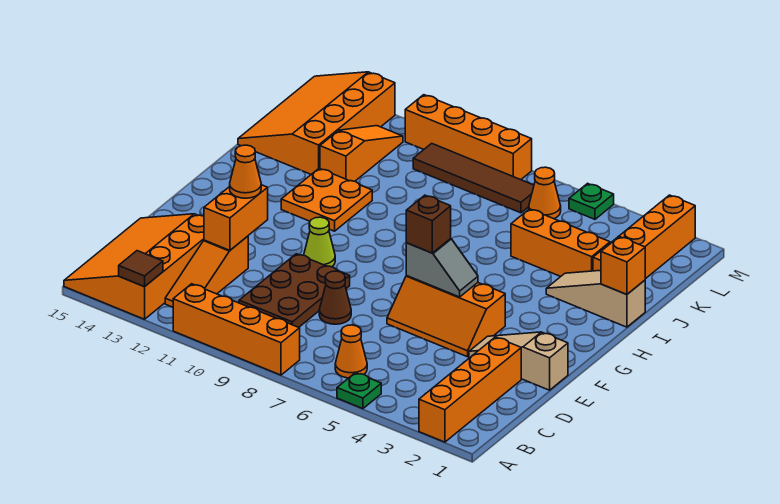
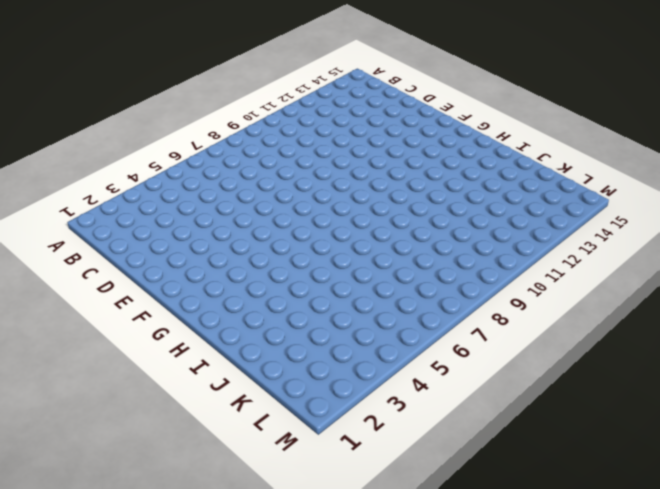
none -> orange brick A2:D2 level 1
none -> green plate A5 level 1
none -> orange brick A8:A11 level 1

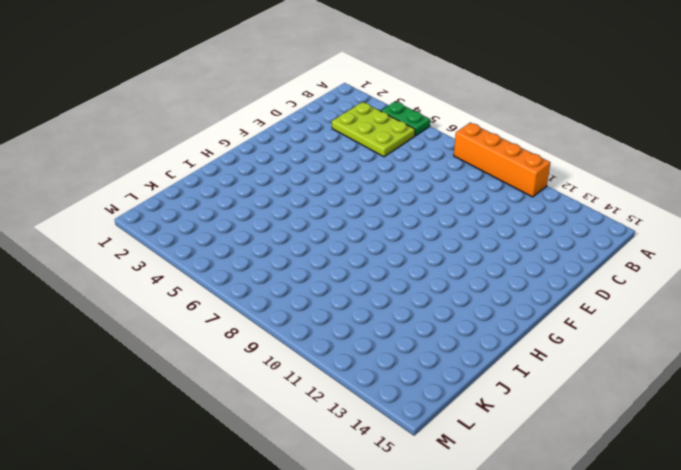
green plate A4:A5 level 1 -> green plate A5 level 1
lime plate B3:C5 level 1 -> none
none -> orange brick A2:D2 level 1
none -> orange slope A13:D15 level 1 top 13
none -> orange cone B6 level 1

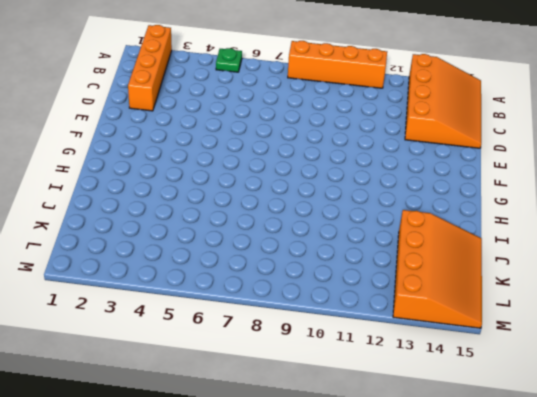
none -> orange cone B6 level 1
none -> orange slope B12:D12 level 1 top D
none -> brown plate C9:E10 level 1

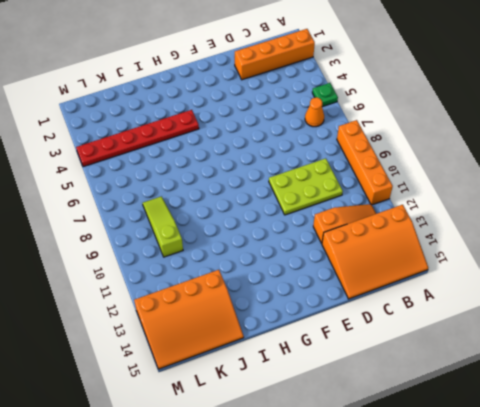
lime plate C9:E10 level 1 -> brown plate C9:E10 level 1
red plate H4:M4 level 1 -> orange brick J3:J5 level 1
lime slope K8:K10 level 1 top 10 -> none
none -> brown cone D8 level 1
none -> tan slope E1:E3 level 1 top 1
none -> orange slope E4:F6 level 1 top F

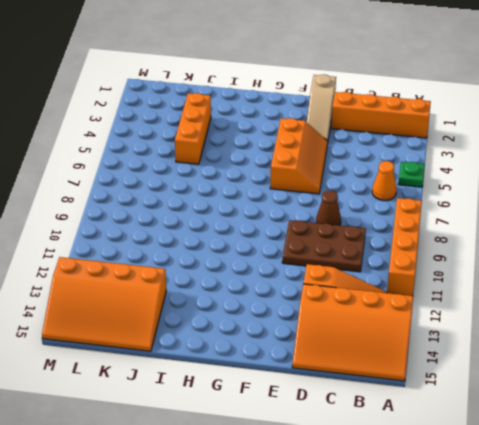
none -> lime cone F10 level 1
none -> orange plate H11:I12 level 1
none -> tan slope I1:I3 level 1 top 1

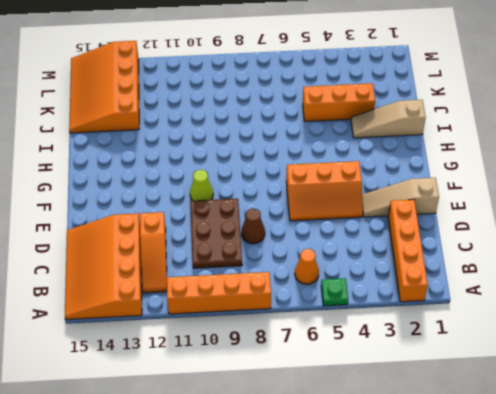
none -> orange plate H11:I12 level 1
none -> orange brick J2:M2 level 1
none -> orange slope J12:L12 level 1 top J

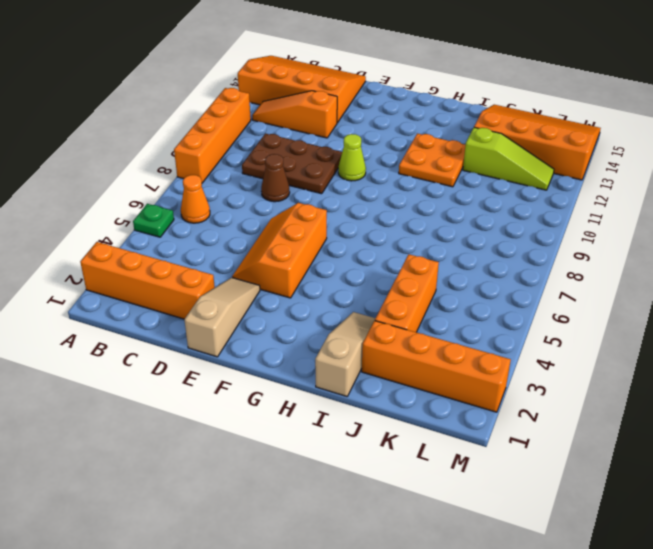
lime slope J12:L12 level 1 top J -> orange slope J12:L12 level 1 top J
none -> orange cone L6 level 1
none -> brown tile L7:L10 level 1
none -> green plate M5 level 1

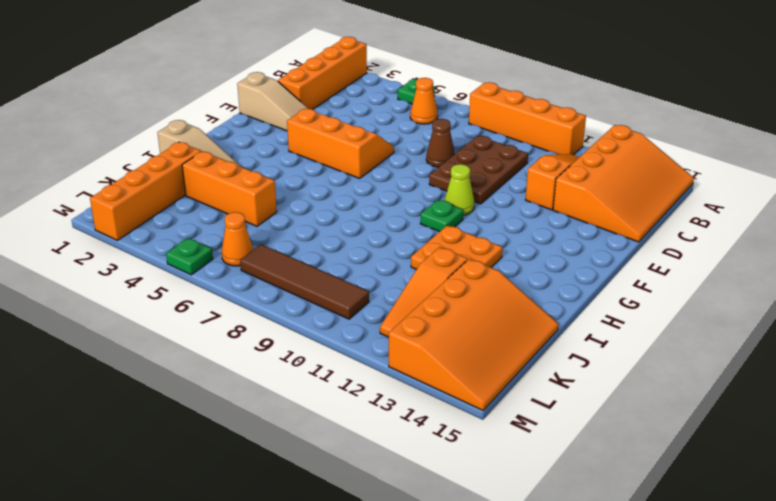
green plate G10 level 1 -> none
none -> orange brick M8:M11 level 1
none -> brown tile A13 level 2
none -> orange brick D12:E12 level 2

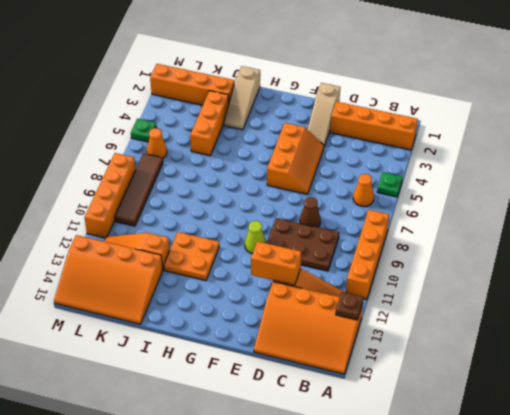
brown plate A13 level 2 -> brown tile A13 level 2
none -> grey slope F5:F6 level 2 top 6
none -> orange brick I1 level 2
none -> orange cone E12 level 3

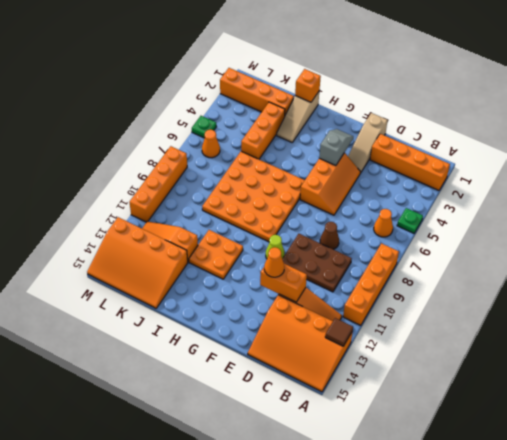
grey slope F3:F4 level 2 top 4 -> grey slope F5:F6 level 2 top 6
orange plate G6:J9 level 1 -> none
none -> brown tile L7:L10 level 1
none -> brown brick F6 level 3

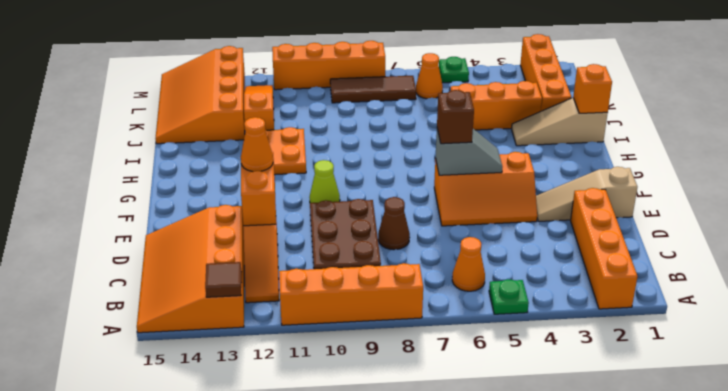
brown tile L7:L9 level 1 -> brown tile L7:L10 level 1

